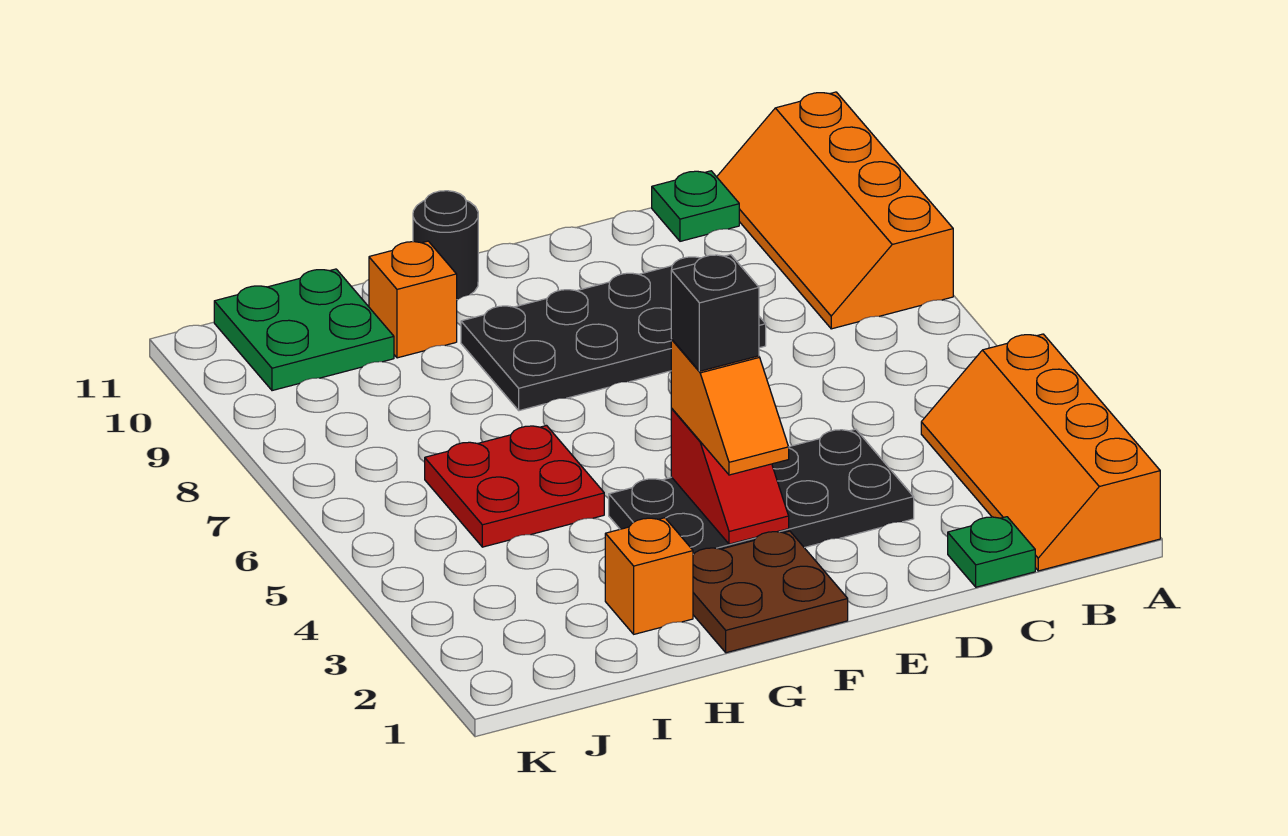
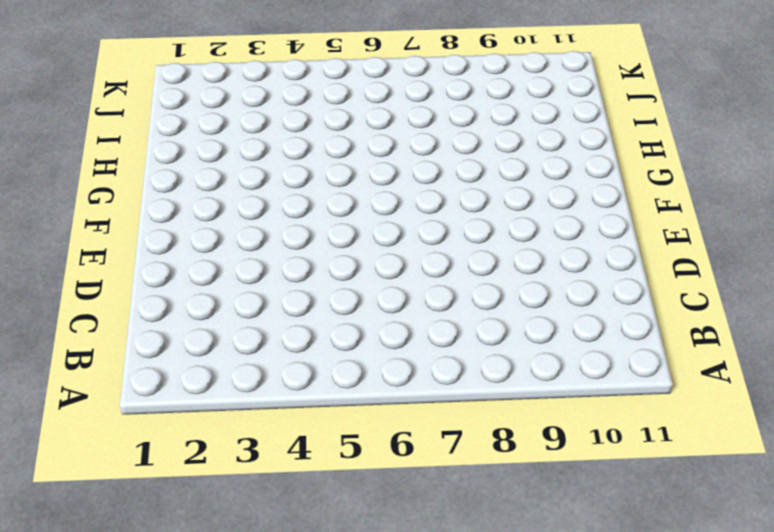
none -> orange slope A1:B4 level 1 top A
none -> orange slope A8:B11 level 1 top A
none -> green plate C1 level 1

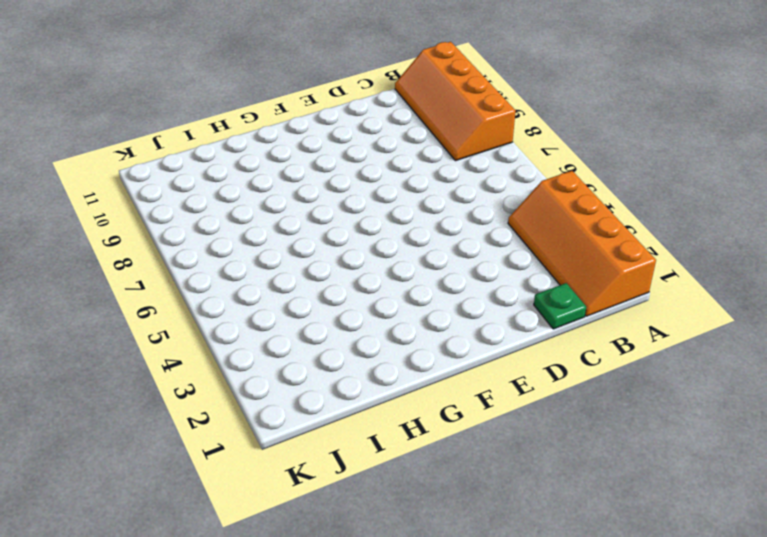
none -> green plate C11 level 1
none -> black plate D3:G4 level 1
none -> black plate D8:G9 level 1

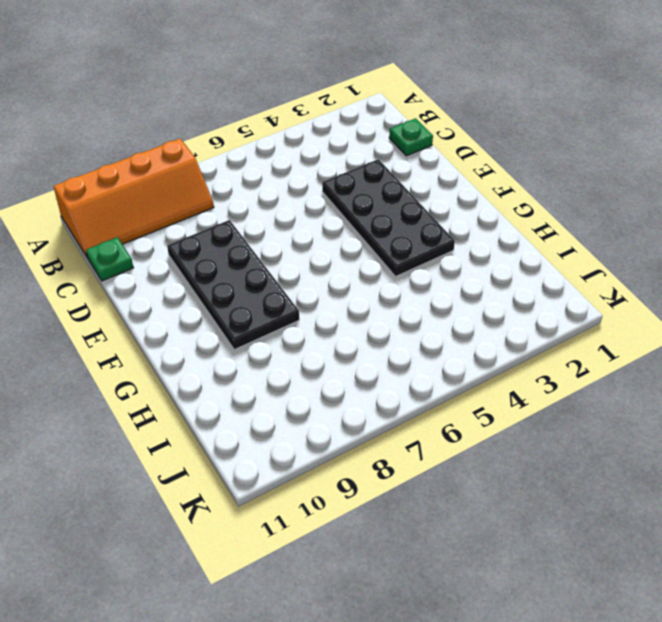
none -> orange slope A1:B4 level 1 top A
none -> brown plate F1:G2 level 1
none -> black round brick G11 level 1

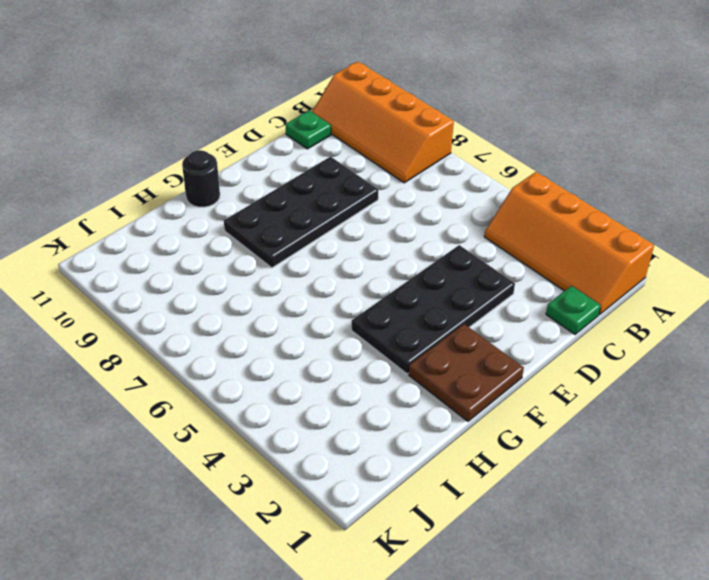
none -> orange brick H2 level 1
none -> red plate H5:I6 level 1
none -> orange brick H10 level 1

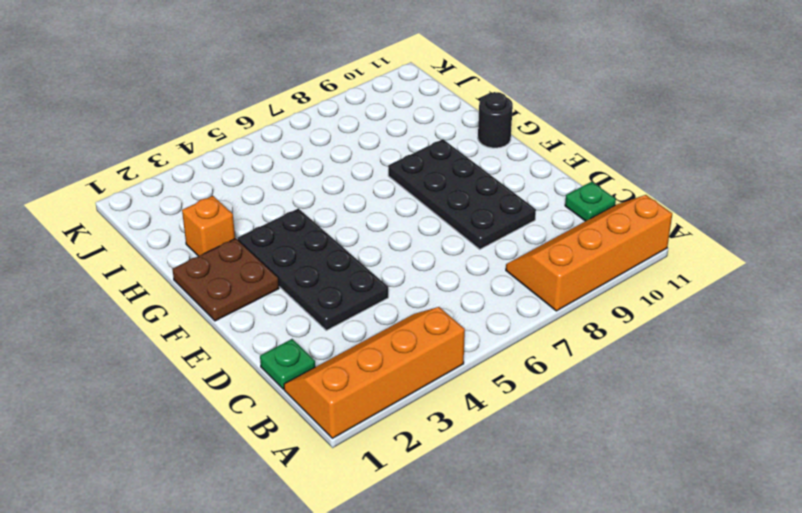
none -> red plate H5:I6 level 1
none -> orange brick H10 level 1
none -> green plate I10:J11 level 1

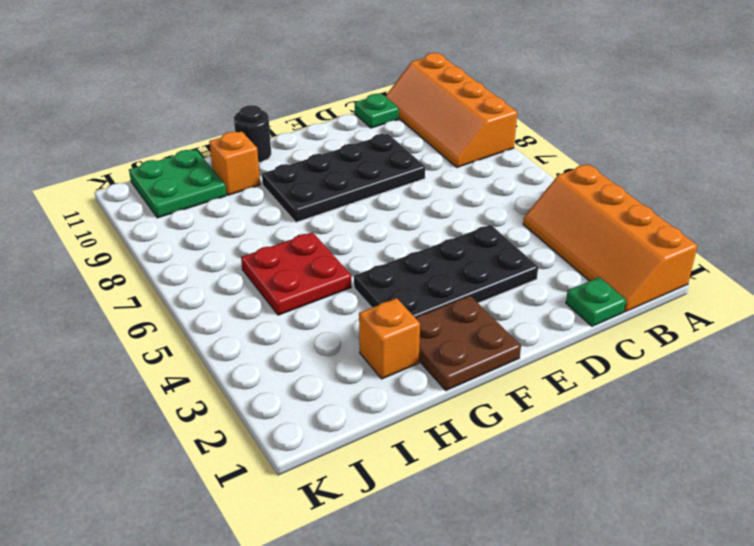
none -> red slope F3:F4 level 2 top 4
none -> orange slope F3:F4 level 3 top 4
none -> black brick F4 level 4

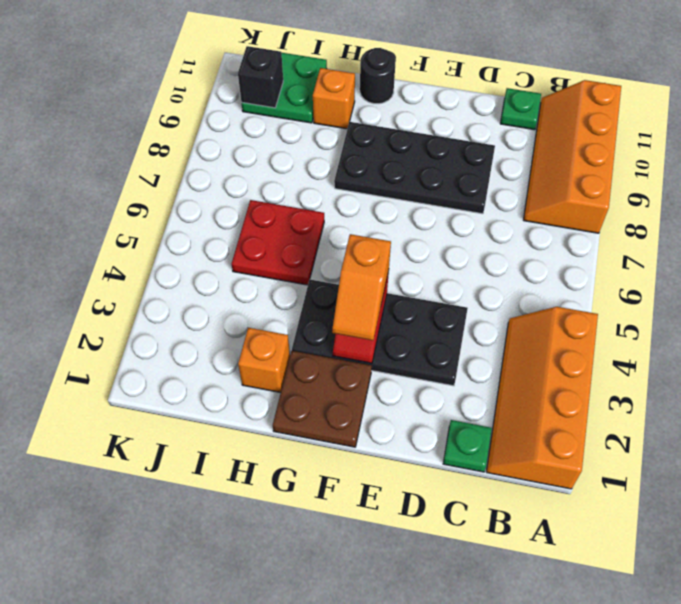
black brick J10 level 2 -> black brick F4 level 4

